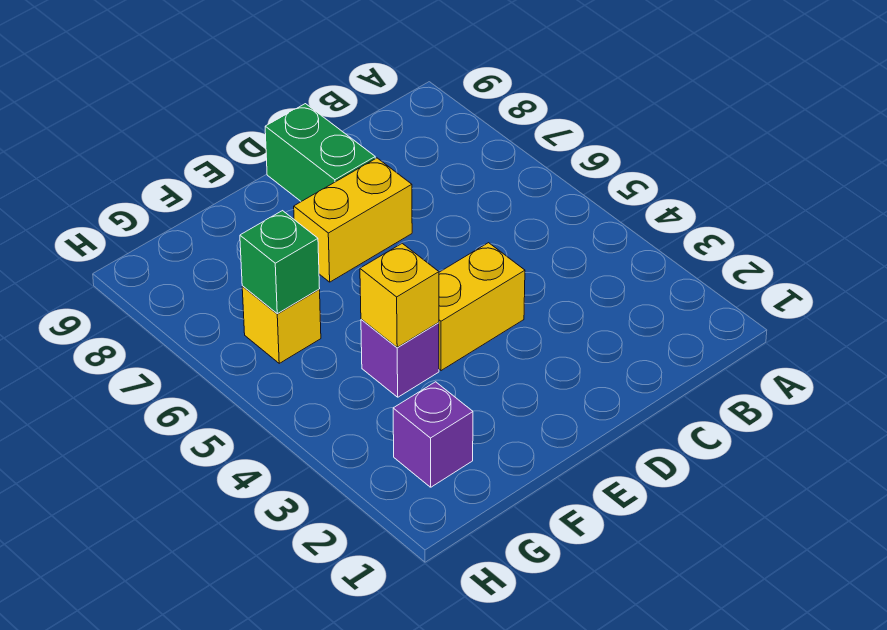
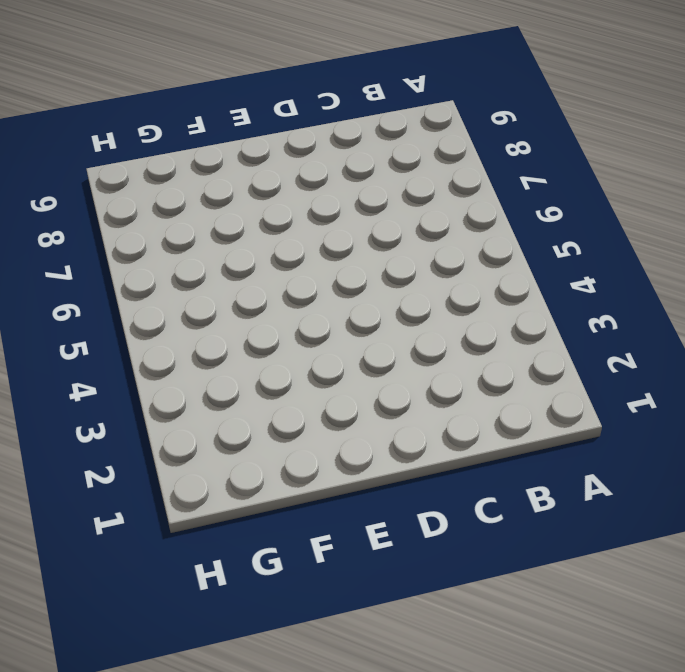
none -> yellow brick D4:E4 level 1
none -> yellow brick D7:E7 level 1

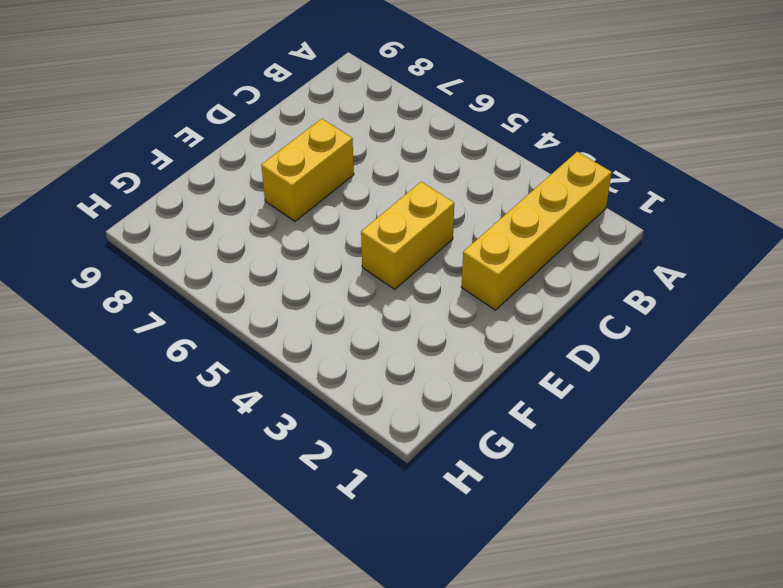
yellow brick A2:D2 level 1 -> none
none -> green brick D8:D9 level 1
none -> purple brick F4 level 1

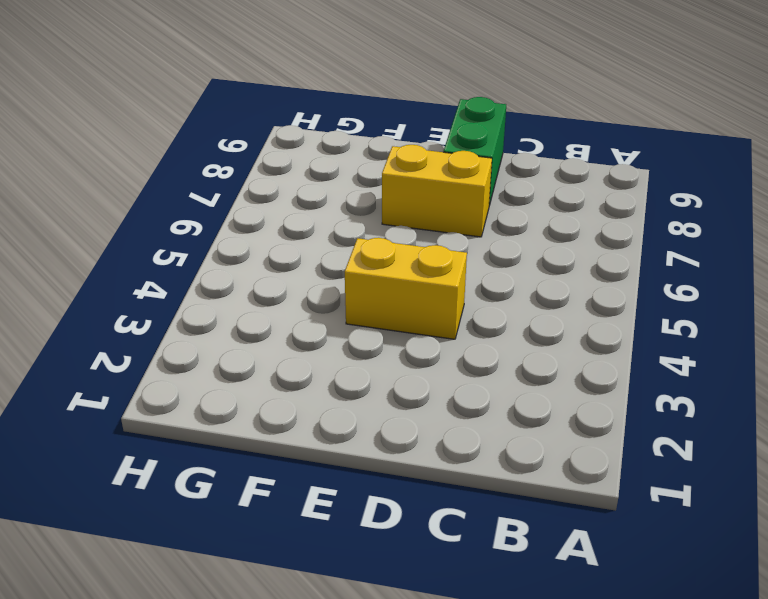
none -> purple brick F4 level 1
none -> purple brick G2 level 1

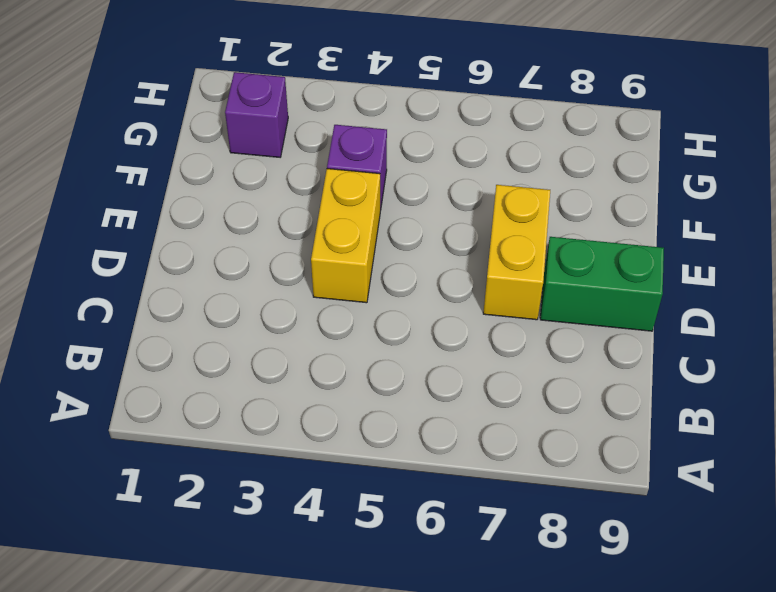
none -> yellow brick G6 level 1
none -> yellow brick F4 level 2

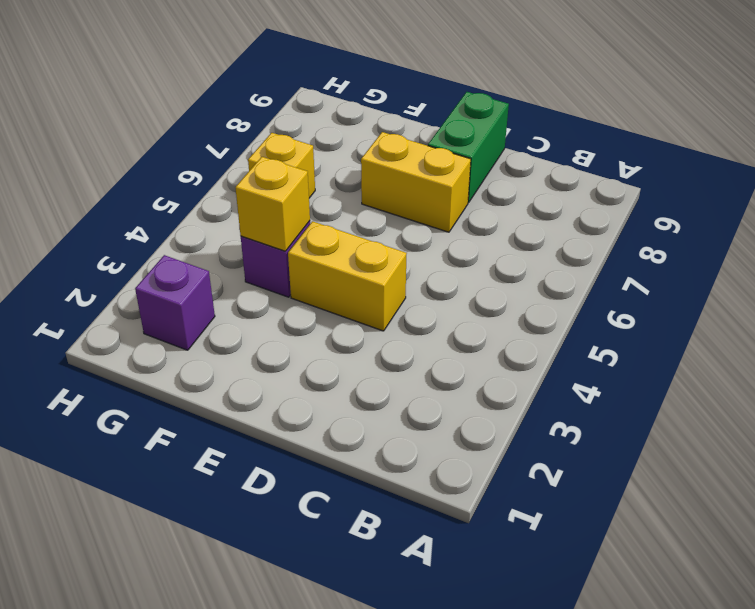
none -> green brick G6 level 2

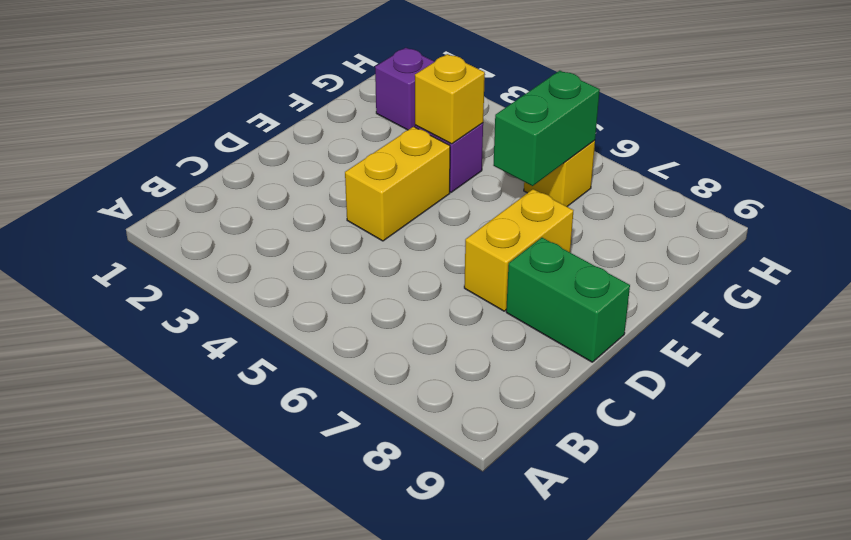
green brick F6:G6 level 2 -> green brick G6 level 2

